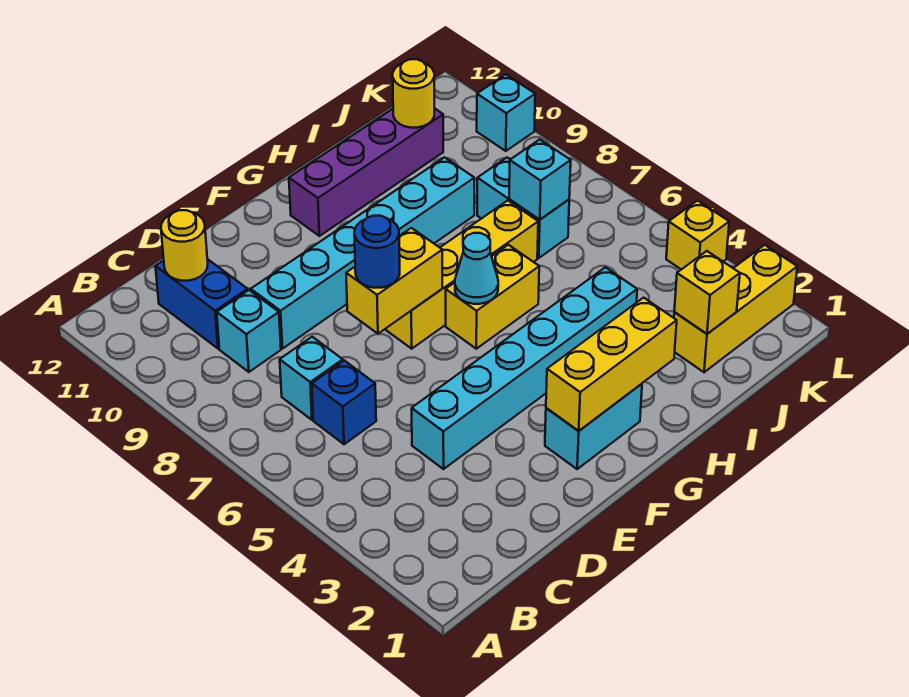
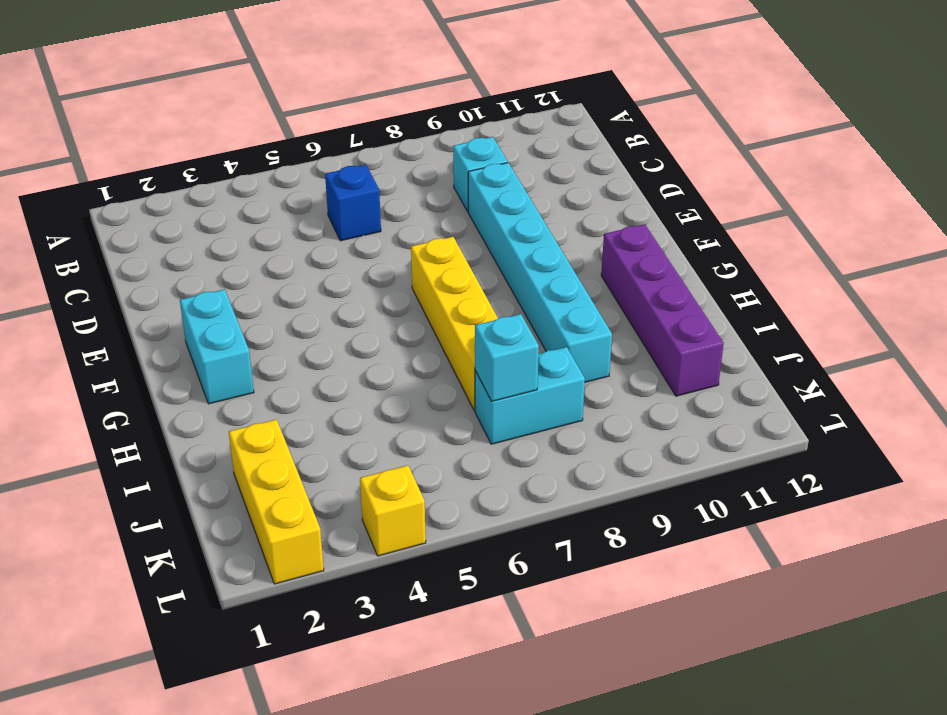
none -> cyan brick C7 level 1
none -> blue brick C10:C11 level 1
none -> cyan brick D4:I4 level 1

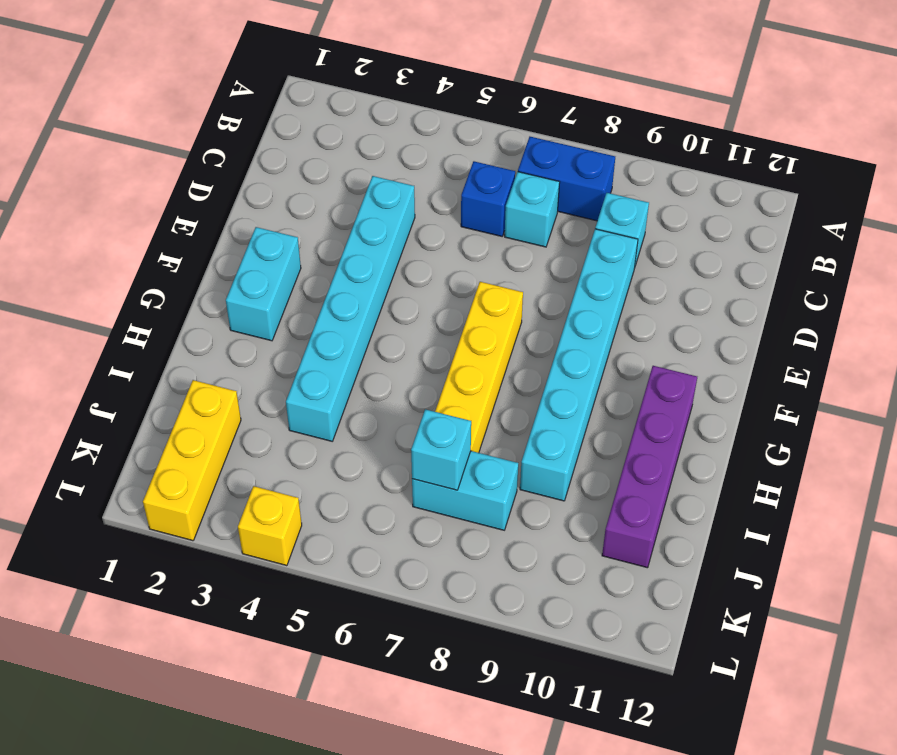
blue brick B7:B8 level 1 -> blue brick C10:C11 level 1
none -> yellow brick G6:H6 level 1
none -> cyan brick L10 level 1
none -> yellow round brick C11 level 2

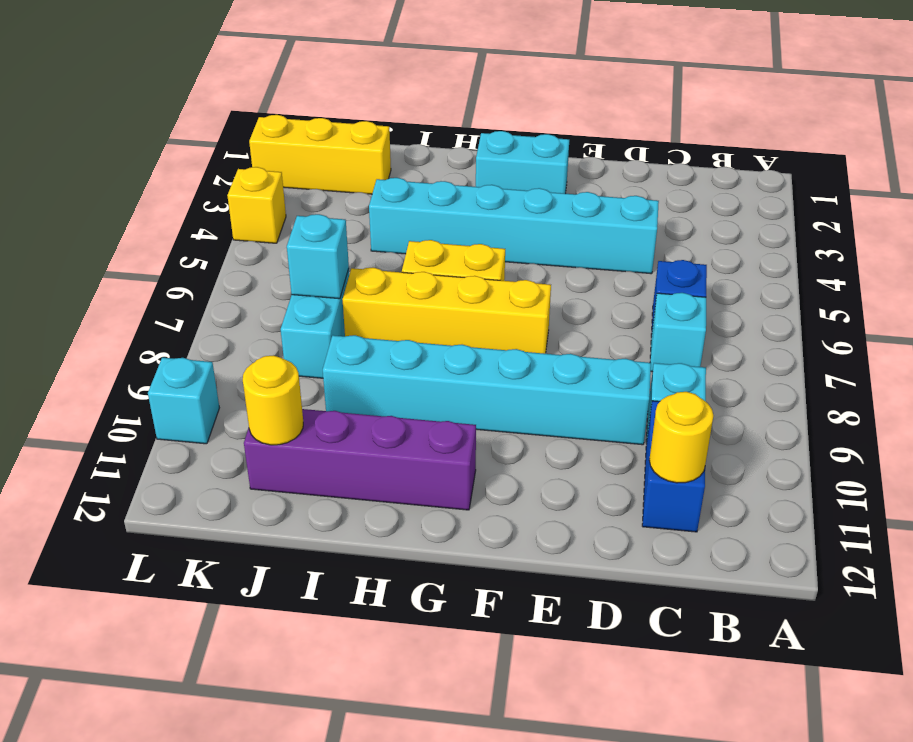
none -> yellow brick E7:F7 level 2
none -> yellow brick F2:H2 level 2
none -> cyan cone G6 level 2

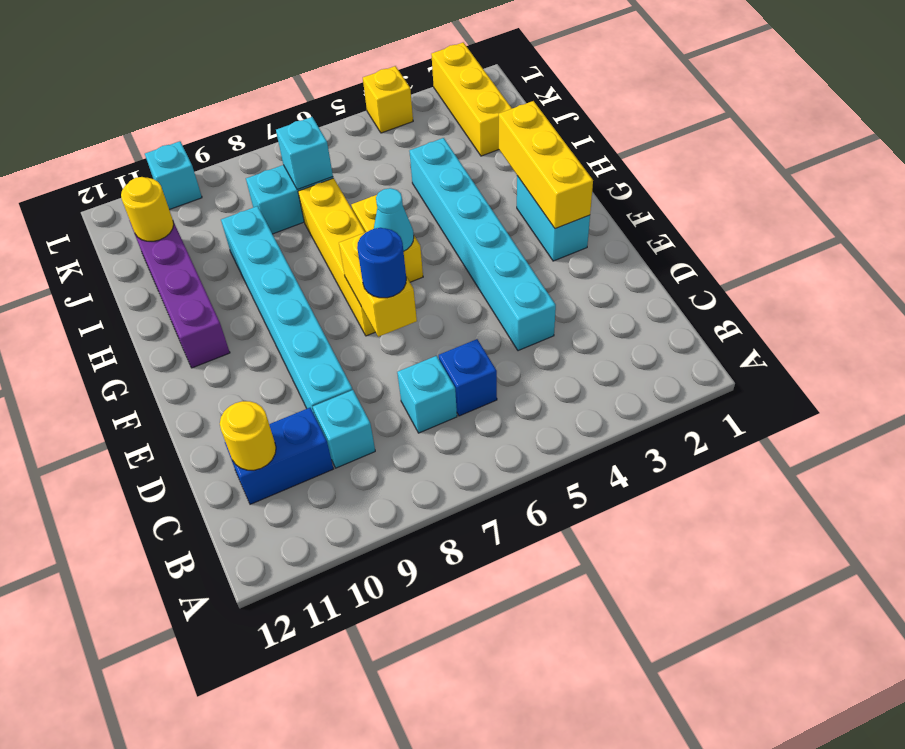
none -> yellow brick J2 level 2

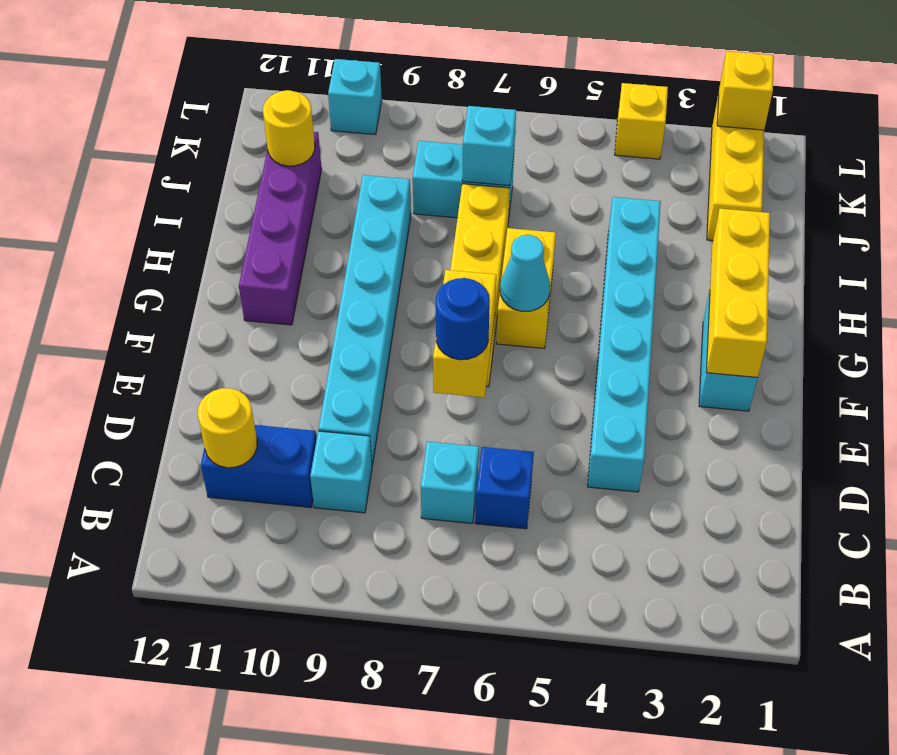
yellow brick L2 level 2 -> yellow brick J2 level 2

